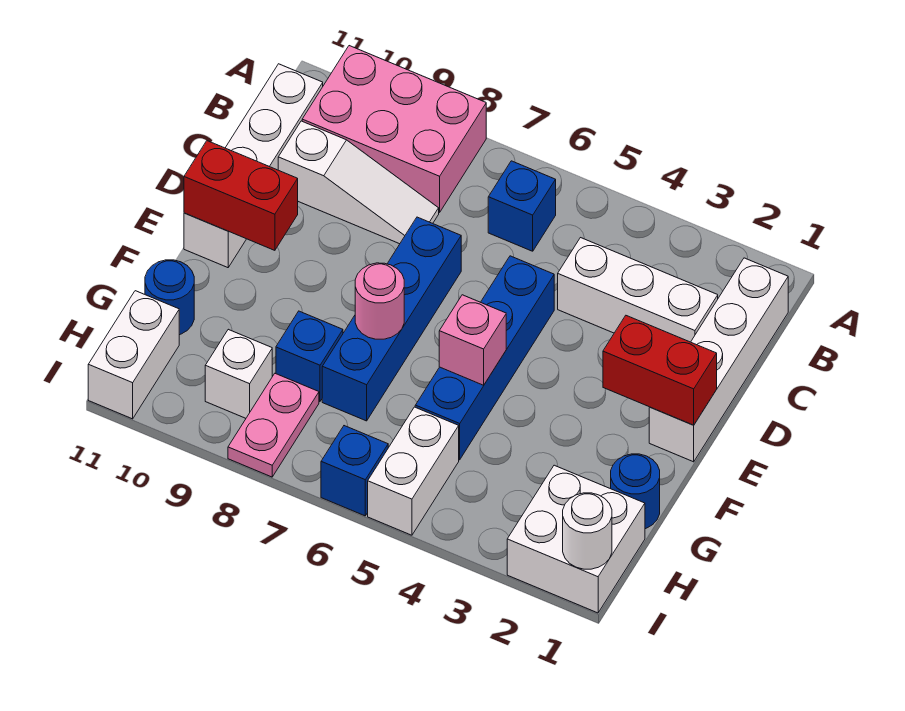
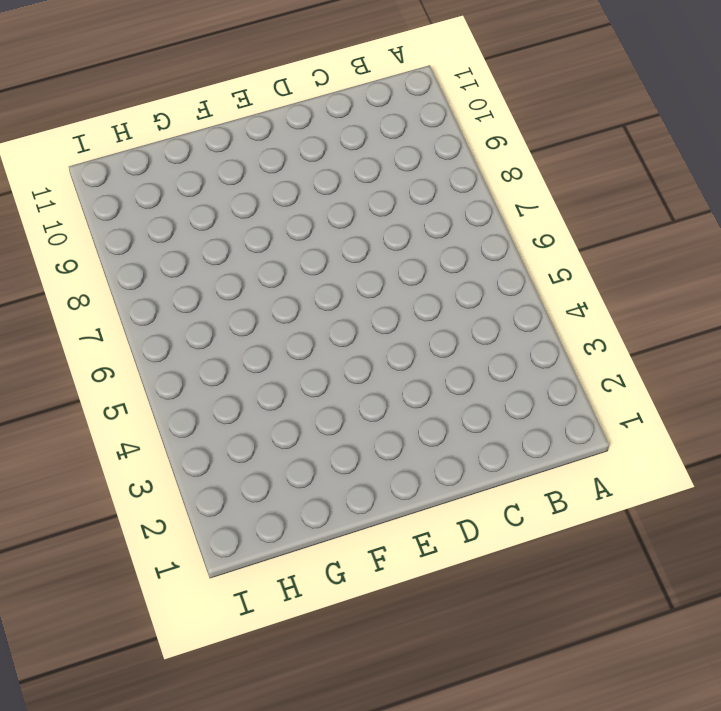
none -> pink brick A8:B10 level 1
none -> white brick B1:E1 level 1
none -> blue brick B6 level 1

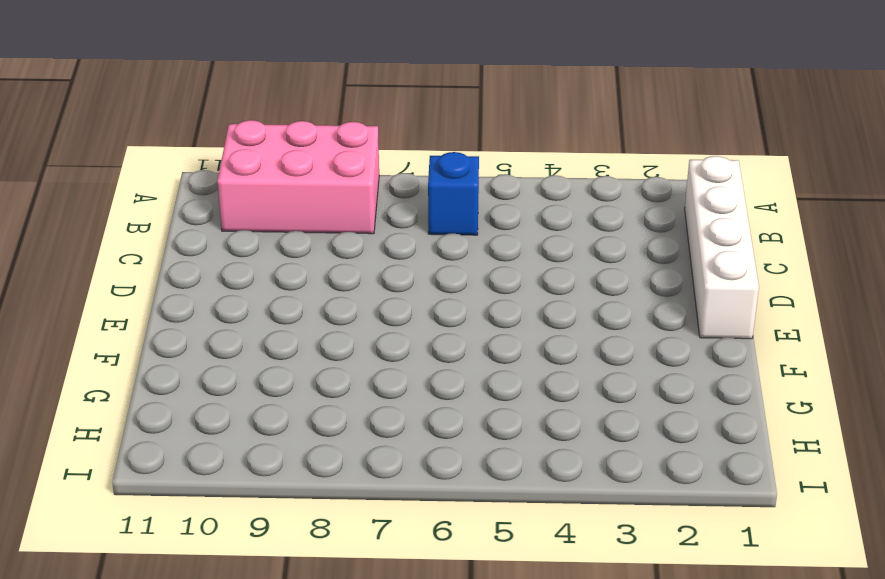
none -> white brick B11:E11 level 1
none -> white brick C2:C4 level 1
none -> white slope C8:C10 level 1 top 10

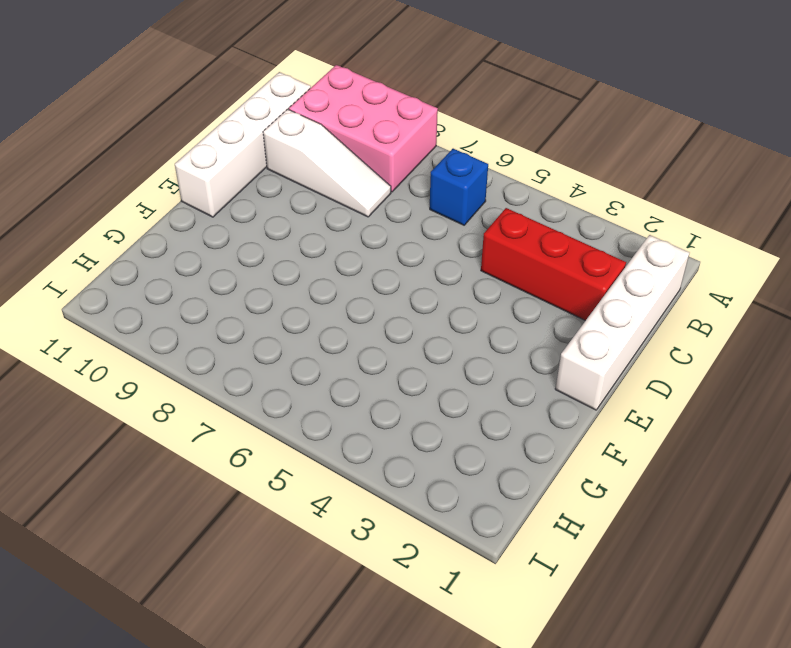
red brick C2:C4 level 1 -> white brick C2:C4 level 1
none -> blue brick D5:G5 level 1
none -> blue brick D7:G7 level 1
none -> blue round brick G1 level 1

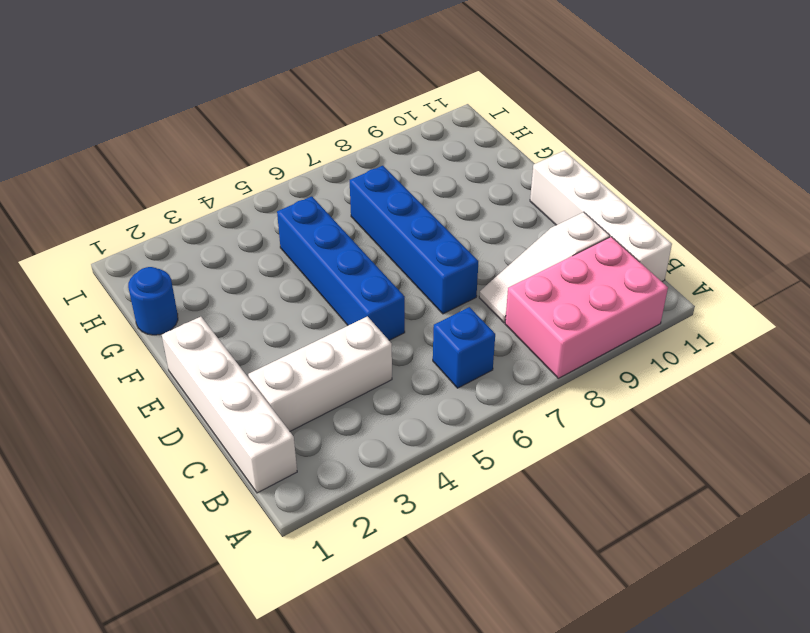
none -> blue brick G8 level 1
none -> blue round brick G11 level 1
none -> white brick H1:I2 level 1

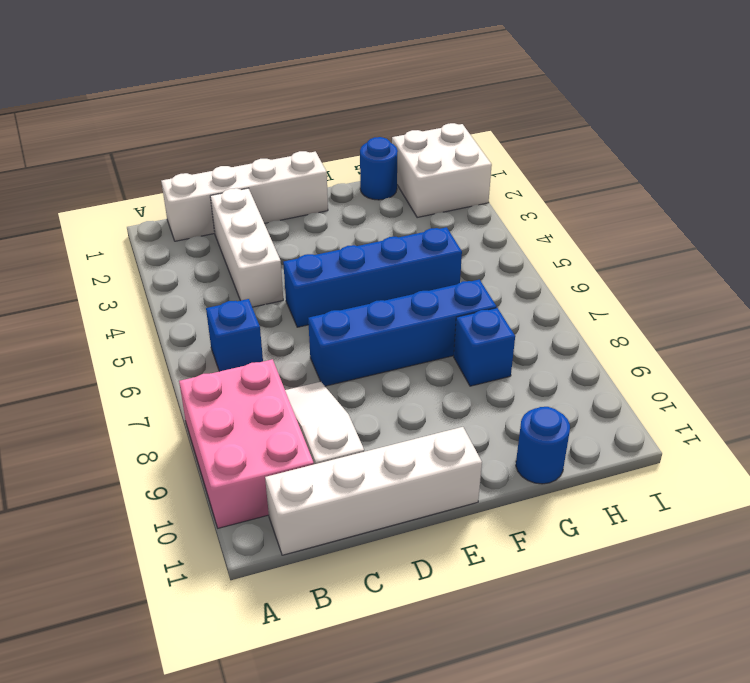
none -> white brick H5:I5 level 1
none -> pink plate H8:I8 level 1
none -> white brick H9 level 1

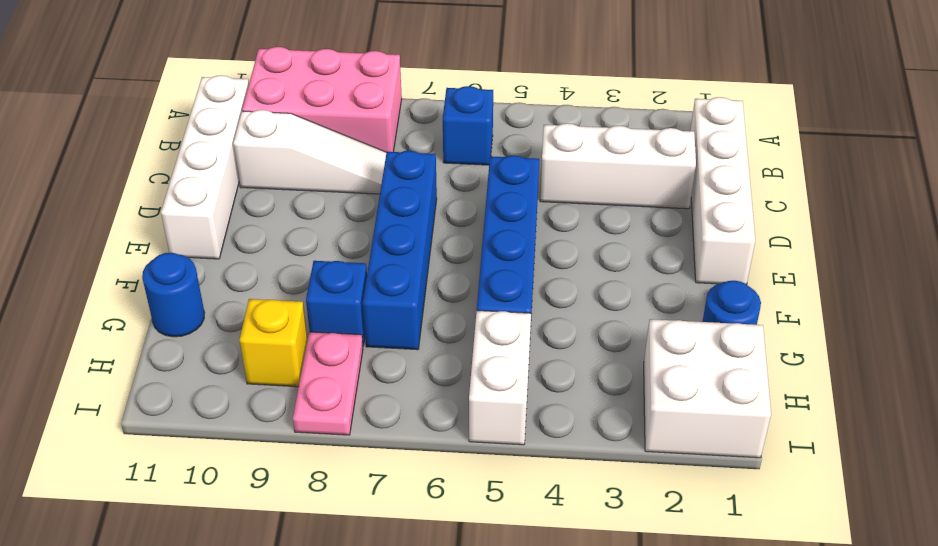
yellow brick H9 level 1 -> white brick H9 level 1
none -> white brick H11:I11 level 1
none -> blue brick I6 level 1
none -> red brick E1:E2 level 2

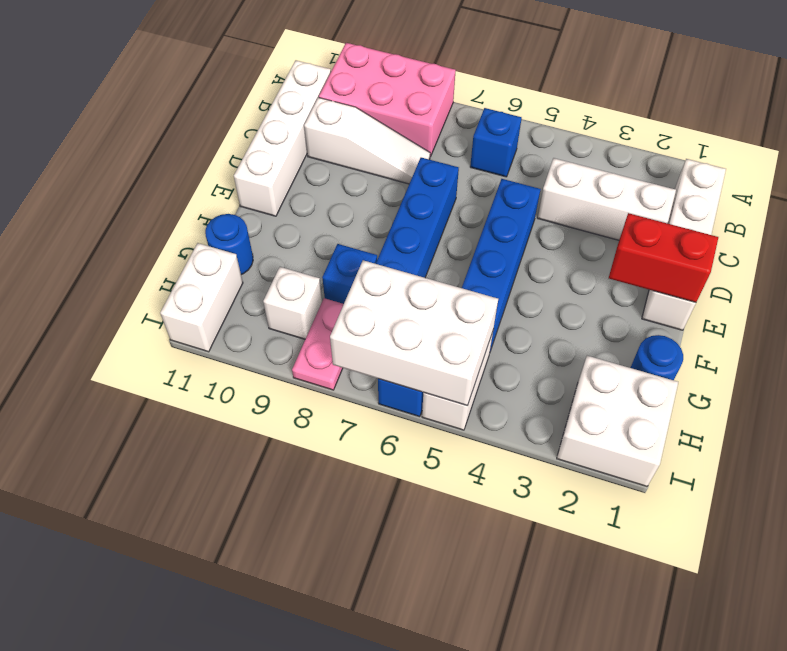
white brick H5:I7 level 2 -> none
none -> red brick E10:E11 level 2
none -> pink brick F5 level 2
none -> pink round brick F7 level 2

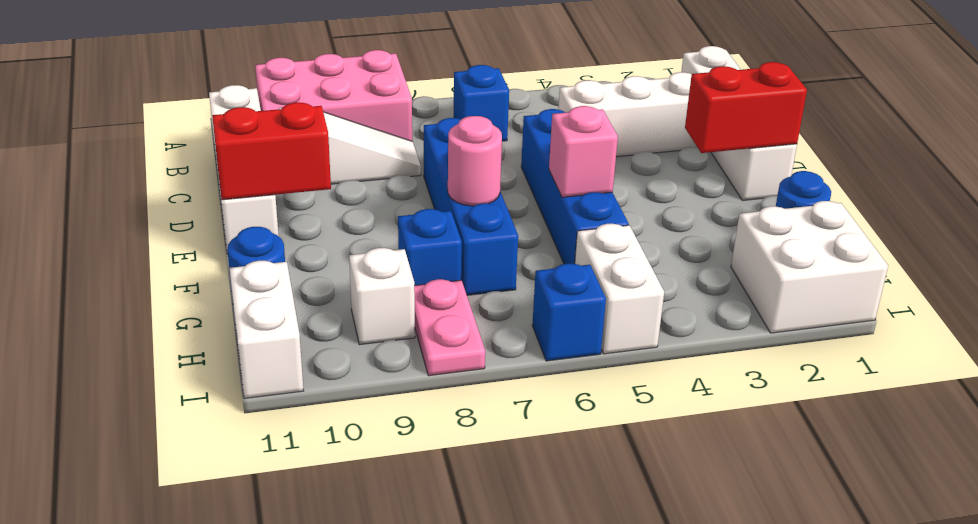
none -> white round brick I1 level 2

